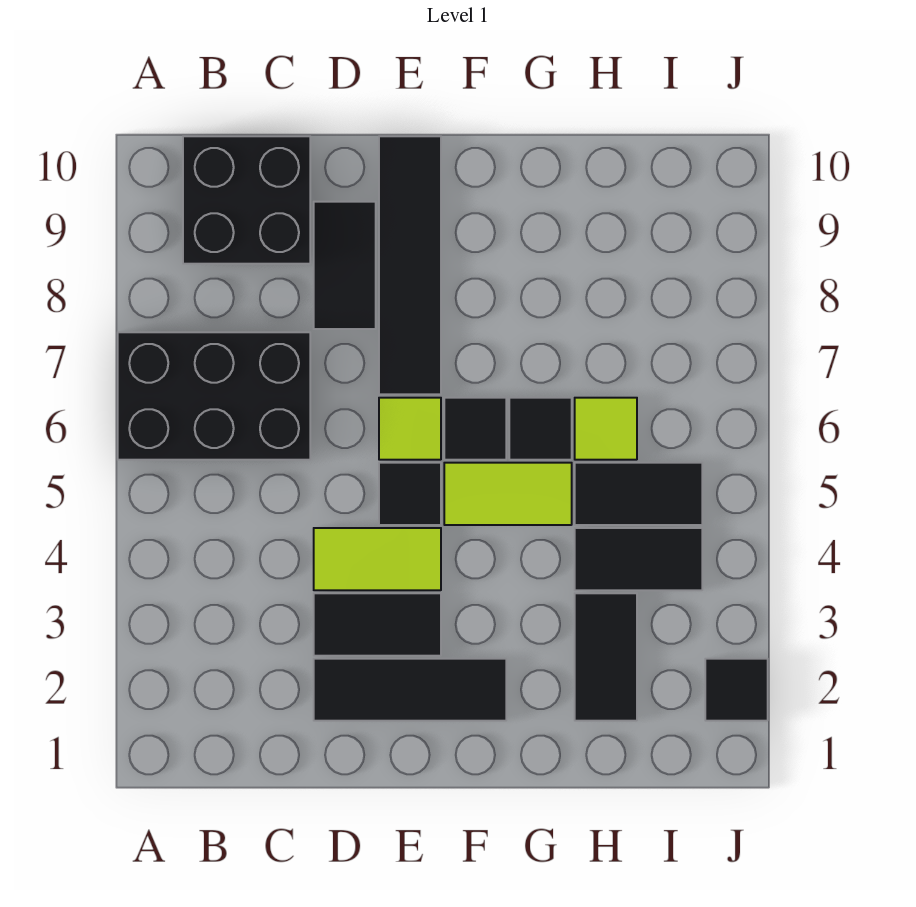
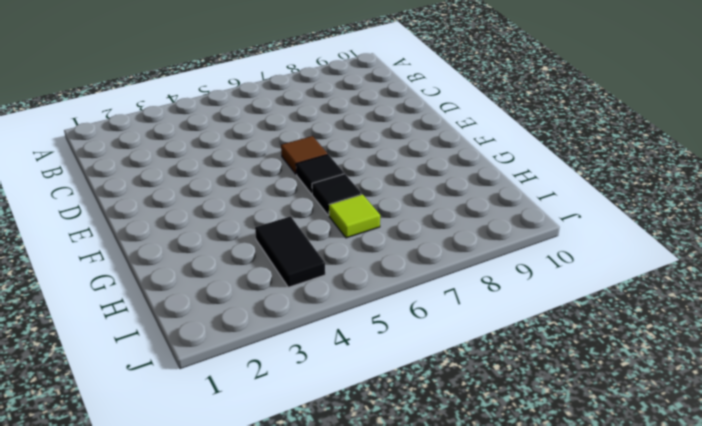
brown tile E6 level 1 -> lime tile E6 level 1
none -> black brick A6:C7 level 1
none -> black brick B9:C10 level 1
none -> black tile D2:F2 level 1

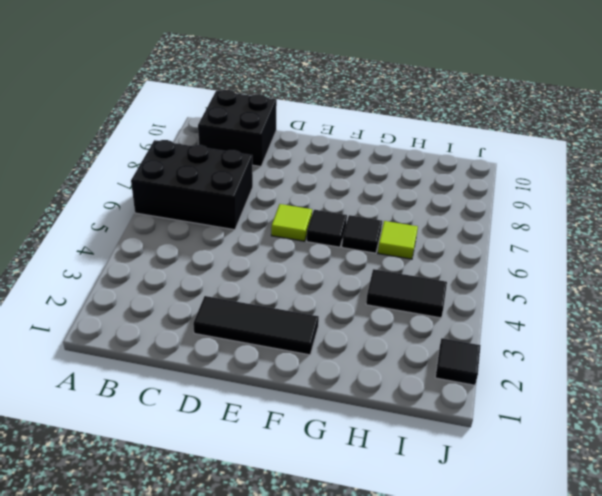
none -> black tile D3:E3 level 1
none -> lime tile D4:E4 level 1
none -> black tile D8:D9 level 1

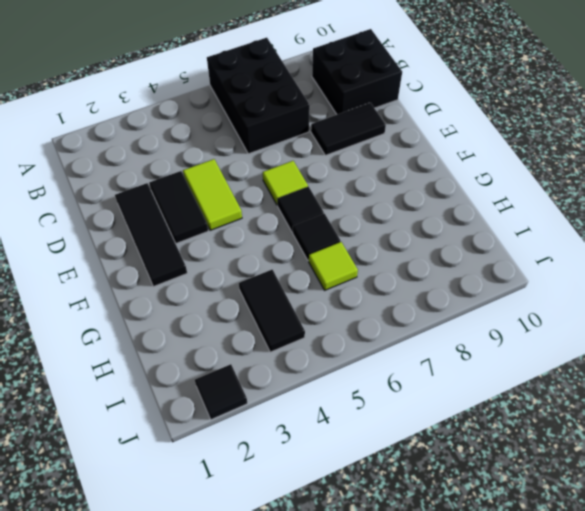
none -> black tile E5 level 1
none -> black tile E7:E10 level 1
none -> lime tile F5:G5 level 1

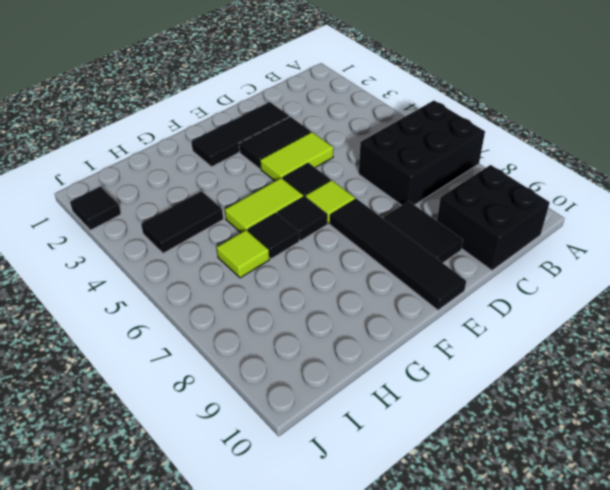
none -> black tile H2:H3 level 1
none -> black tile H5:I5 level 1

